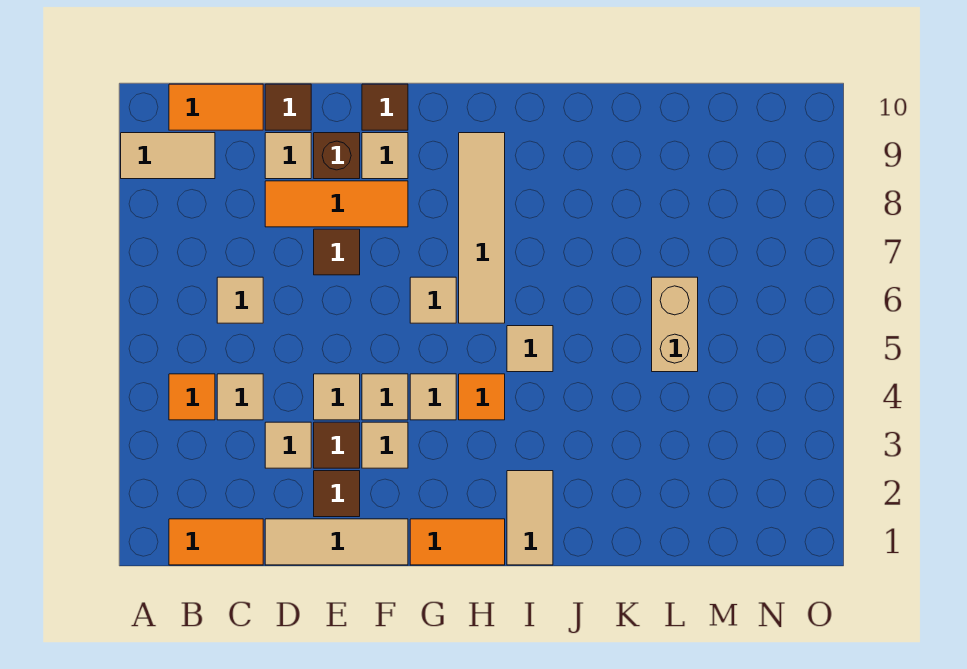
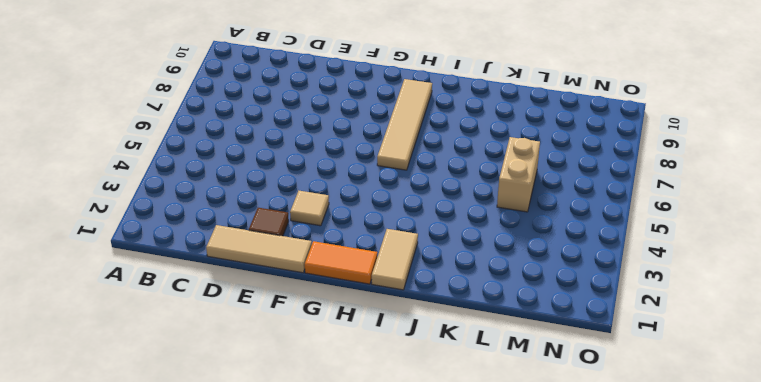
none -> tan tile A9:B9 level 1
none -> orange tile B1:C1 level 1
none -> orange tile B4 level 1

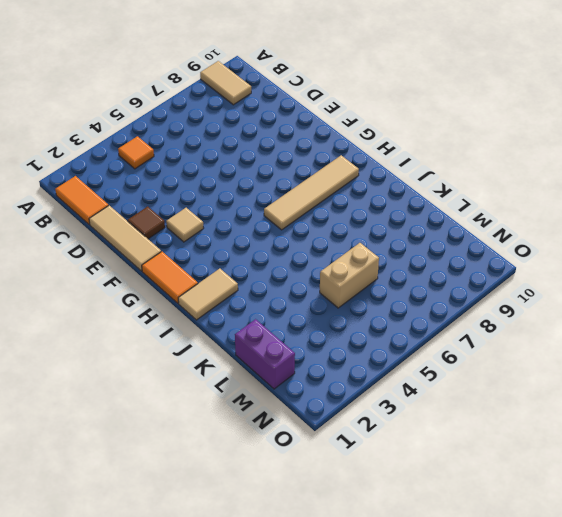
purple brick L1:M1 level 1 -> none
none -> orange tile B10:C10 level 1
none -> tan tile C4 level 1
none -> tan tile C6 level 1

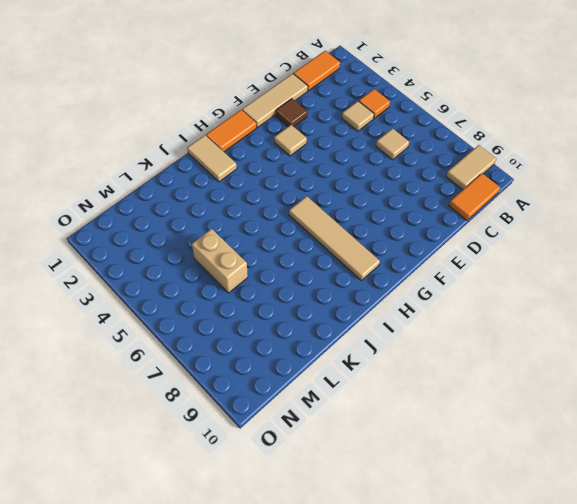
none -> tan tile D3 level 1
none -> orange tile D8:F8 level 1
none -> tan tile D9 level 1

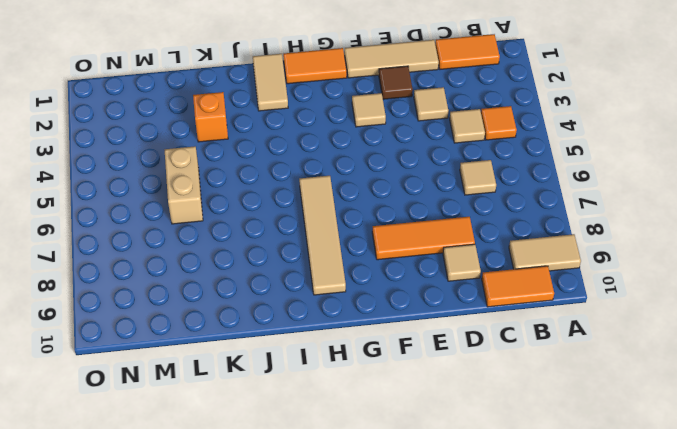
orange brick K3 level 1 -> none
none -> brown tile D10 level 1
none -> brown tile E3 level 1
none -> tan tile E4 level 1

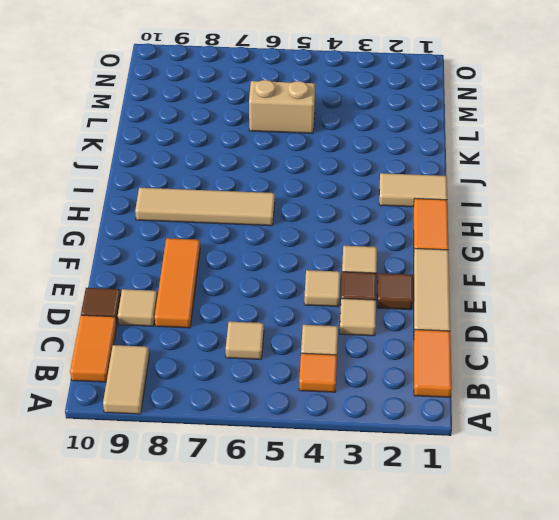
none -> brown tile E7 level 1
none -> brown brick E9 level 1
none -> tan tile F4 level 1

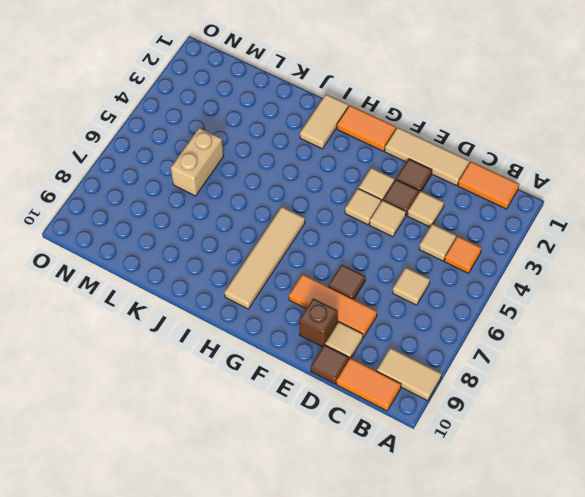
none -> tan tile F9 level 1
none -> brown tile F10 level 1
none -> tan tile G4 level 1

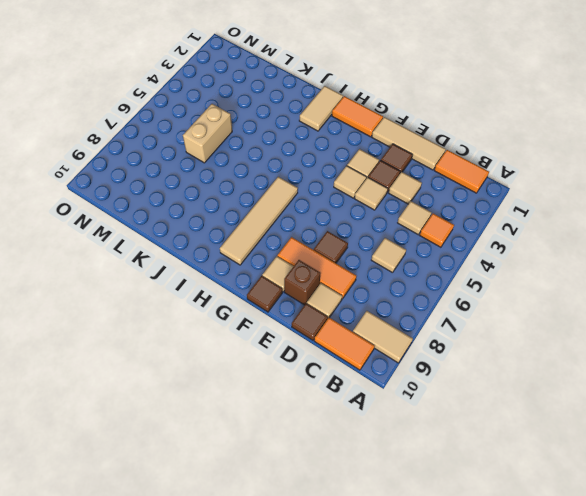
none -> tan tile G4 level 1
none -> tan tile G6 level 1
none -> orange tile H4 level 1

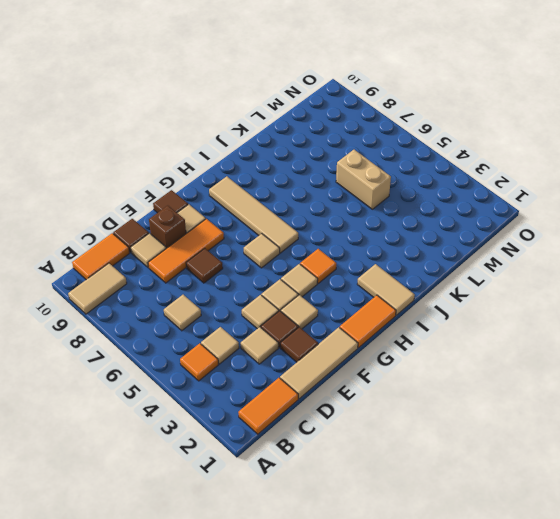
none -> tan tile I5 level 1

